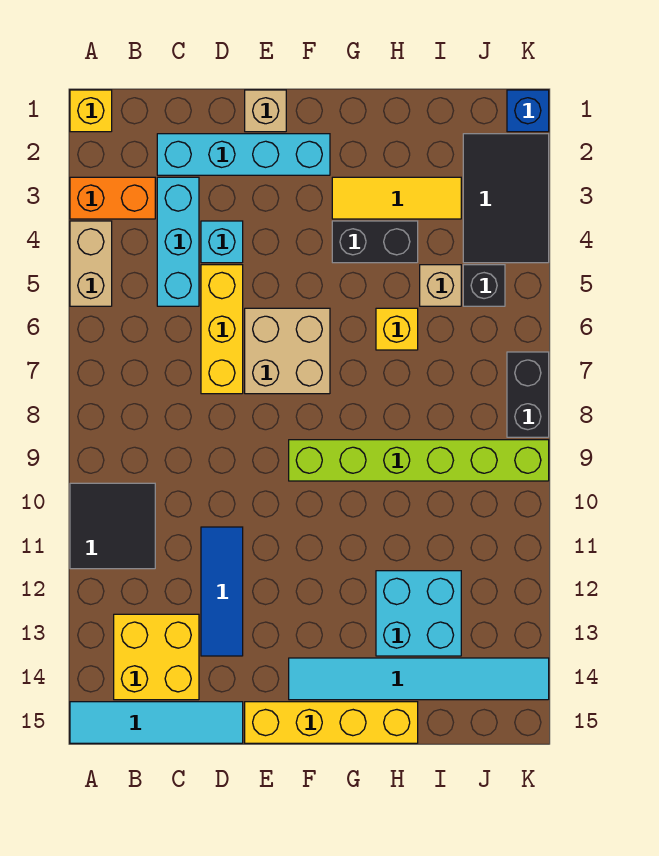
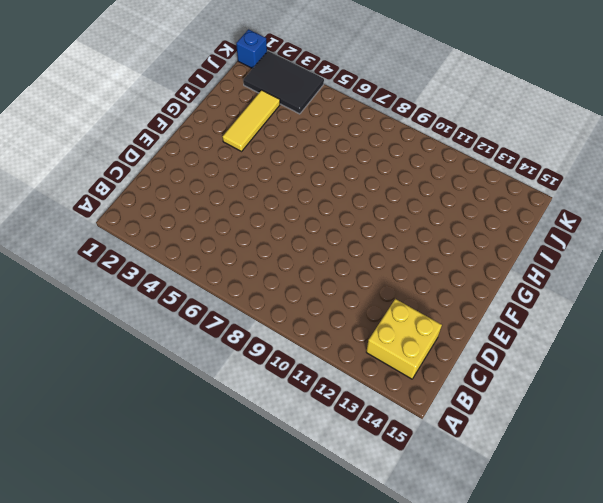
none -> yellow brick A1 level 1
none -> orange brick A3:B3 level 1
none -> tan brick A4:A5 level 1

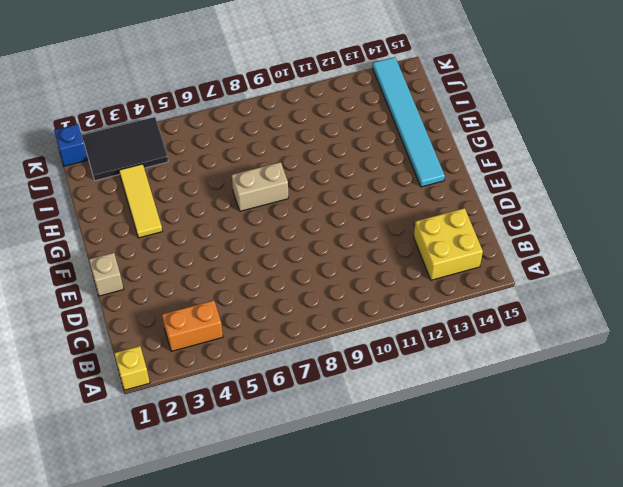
orange brick B3:B4 level 1 -> orange brick A3:B3 level 1
tan brick G7:G8 level 1 -> tan brick A4:A5 level 1
none -> black tile A10:B11 level 1
none -> cyan tile A15:D15 level 1
none -> cyan brick C2:F2 level 1

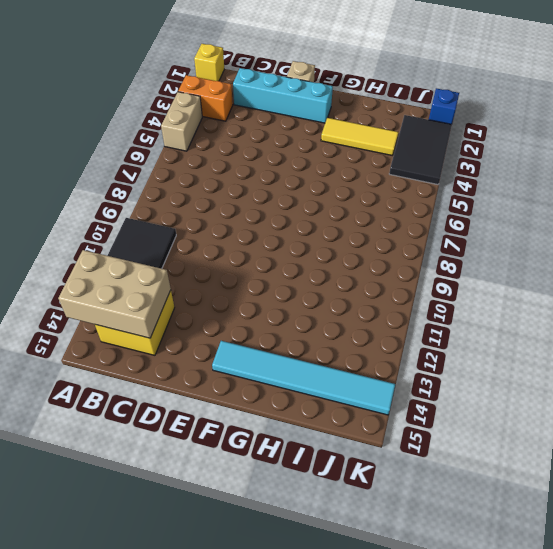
tan brick A13:C14 level 2 -> none
none -> cyan tile A15:D15 level 1
none -> cyan brick C3:C5 level 1
none -> cyan brick D4 level 1

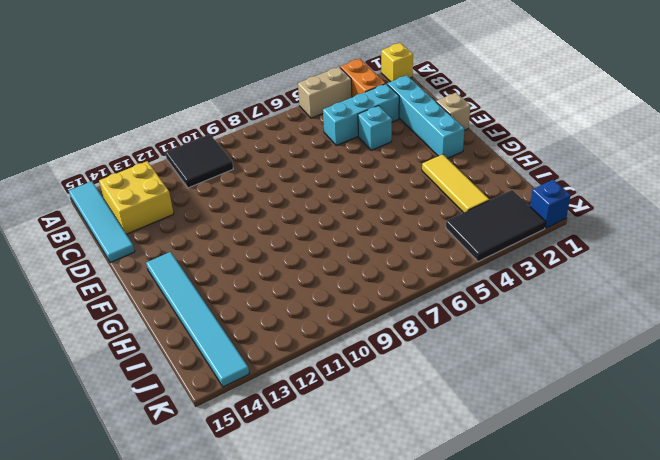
none -> yellow brick D5:D7 level 1
none -> blue tile D11:D13 level 1
none -> tan brick E6:F7 level 1

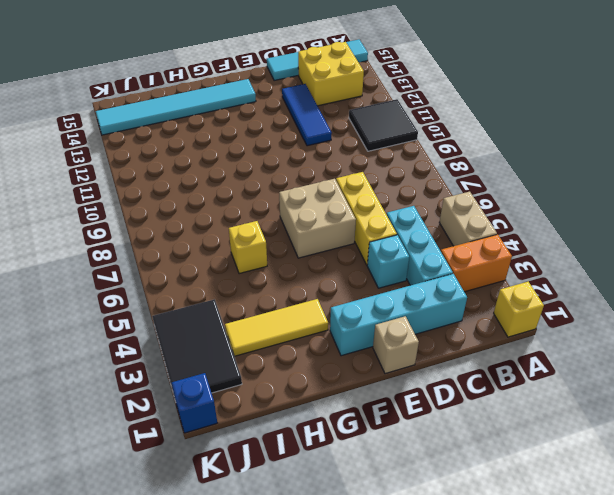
none -> yellow brick E15:H15 level 1
none -> lime brick F9:K9 level 1
none -> black brick G4:H4 level 1

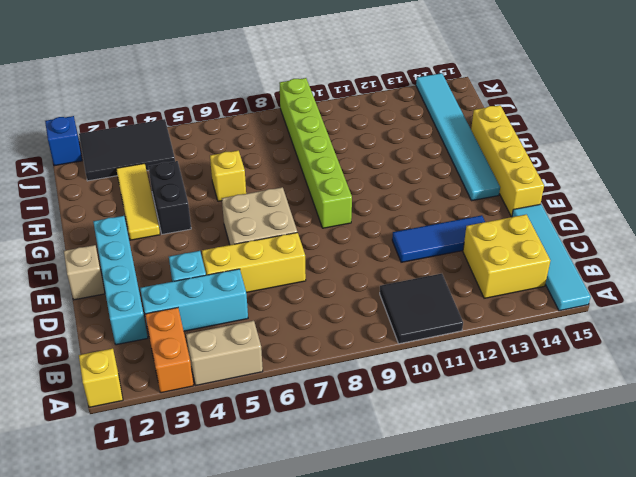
none -> cyan brick H12:I13 level 1
none -> tan brick I5 level 1
none -> black brick J5 level 1

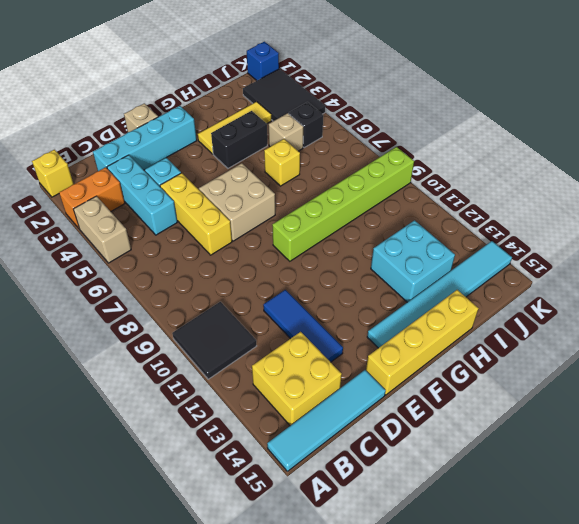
none -> black brick K7:K8 level 1

